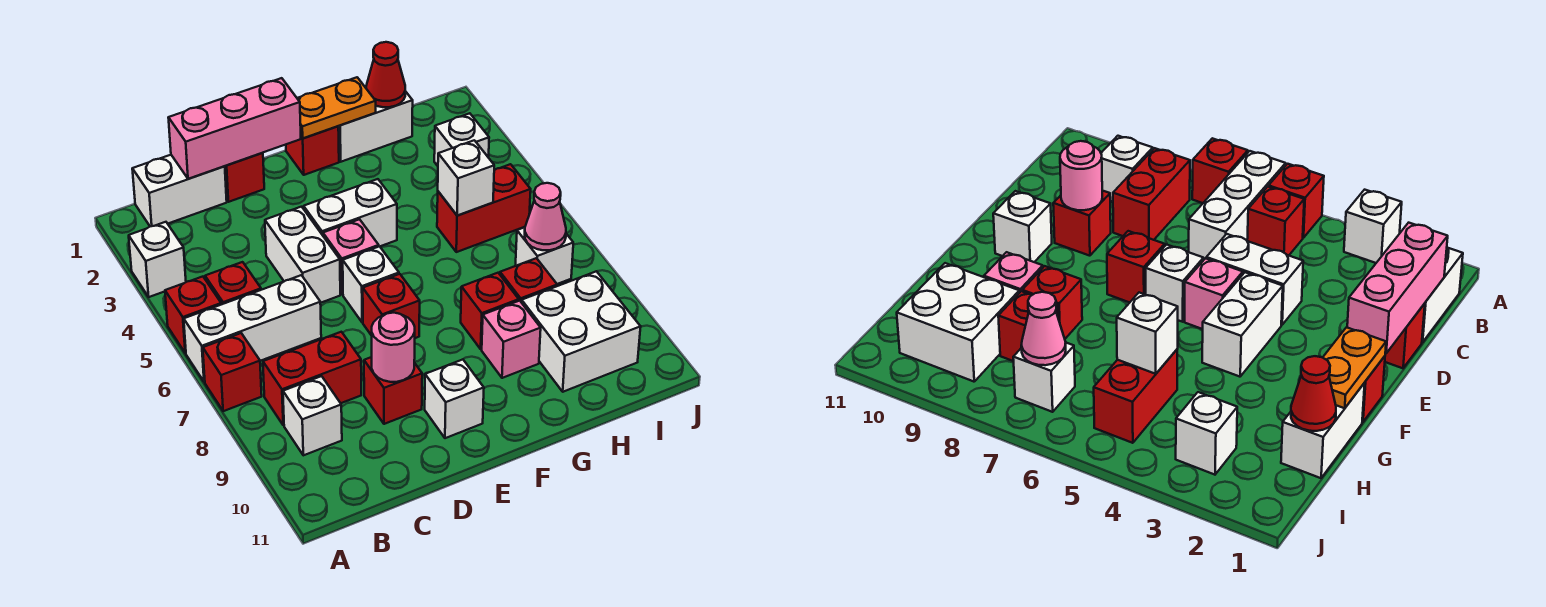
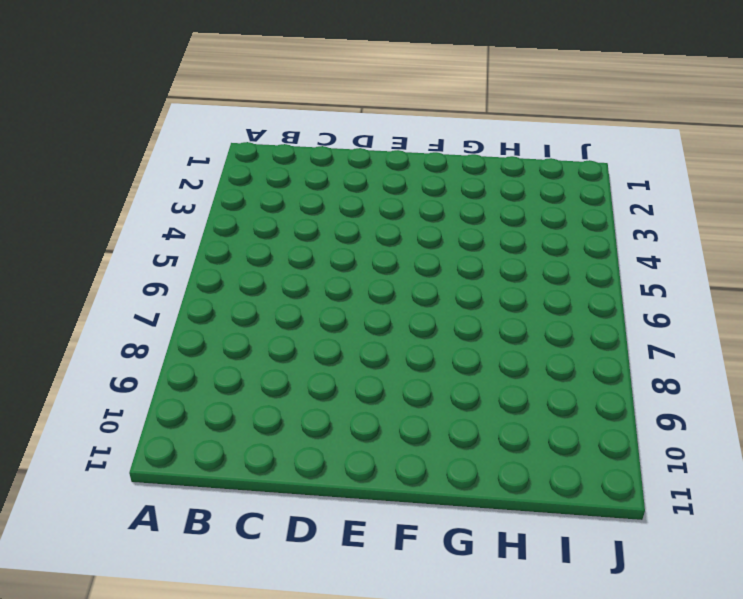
none -> white brick A3 level 1
none -> red brick A5 level 1
none -> white brick A6:C6 level 1
none -> red brick A7 level 1

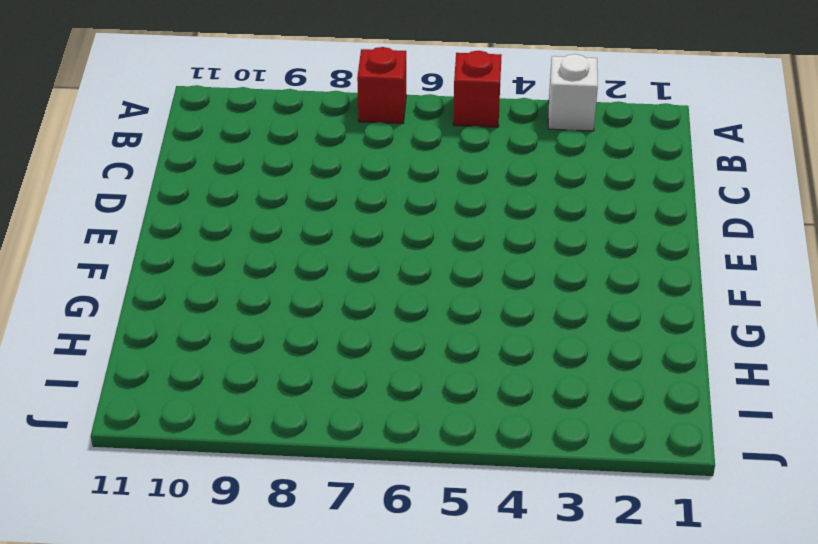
none -> white brick A6:C6 level 1
none -> white brick B1:C1 level 1
none -> red brick B5 level 1
none -> red brick B8:C8 level 1

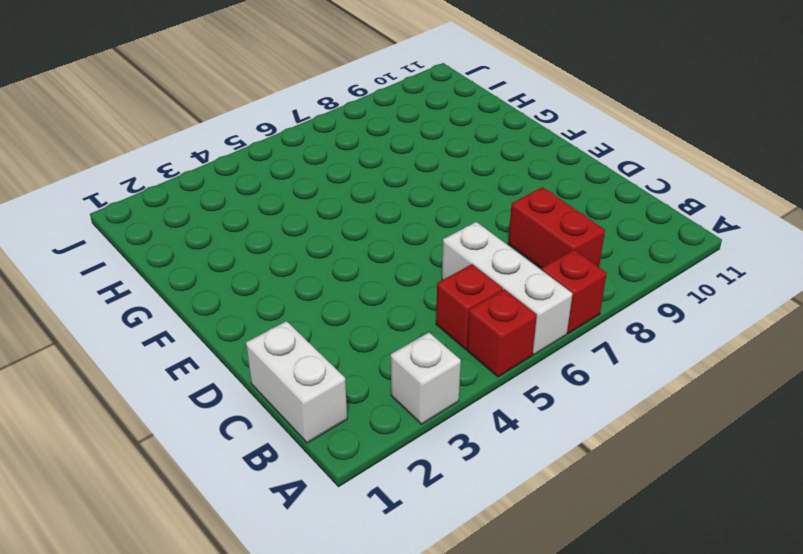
none -> white brick B9 level 1
none -> red brick D1 level 1
none -> white brick D4:D5 level 1
none -> red brick D9 level 1

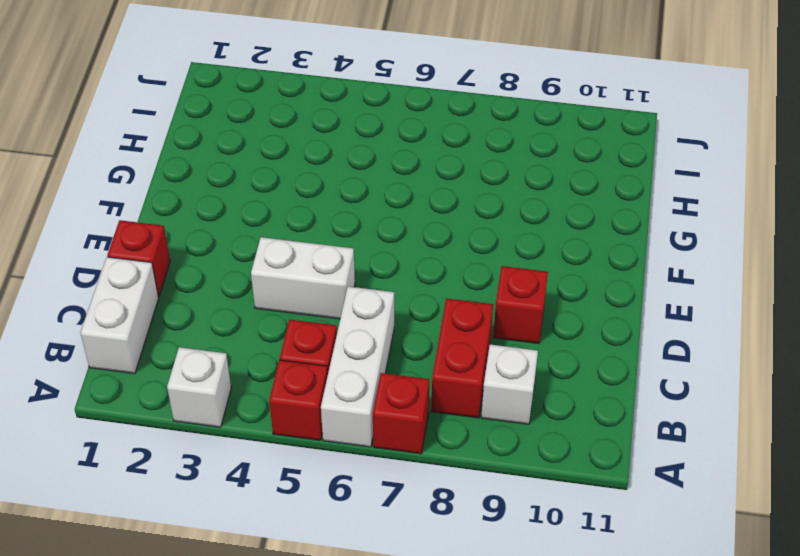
none -> white brick E4:F4 level 1
none -> pink brick E5 level 1
none -> white brick E6 level 1
none -> red brick E7 level 1

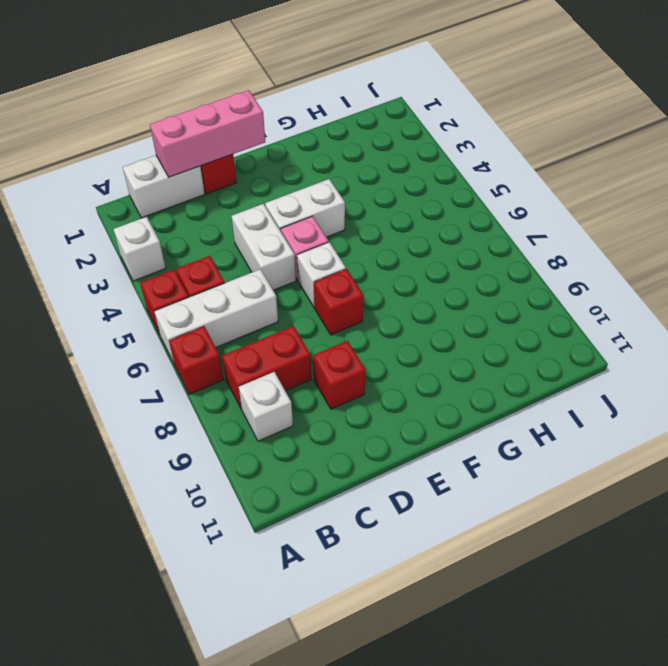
none -> white brick E10 level 1
none -> red brick F1 level 1
none -> white brick G1:H1 level 1
none -> red brick G8 level 1

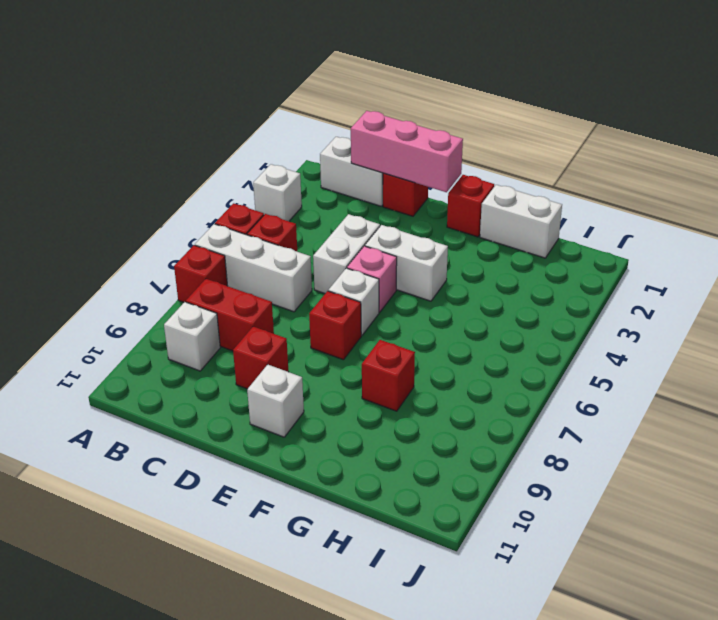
none -> pink brick G9 level 1
none -> red brick H5:I5 level 1
none -> red brick H8 level 1
none -> white brick H9:I10 level 1

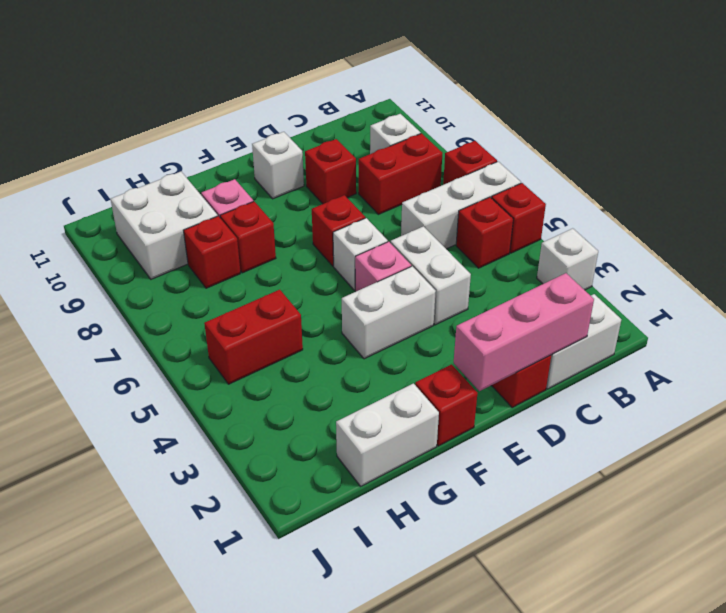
none -> white brick I3 level 1
none -> white brick I7 level 1
none -> pink round brick D9 level 2
none -> orange plate F1:G1 level 2

